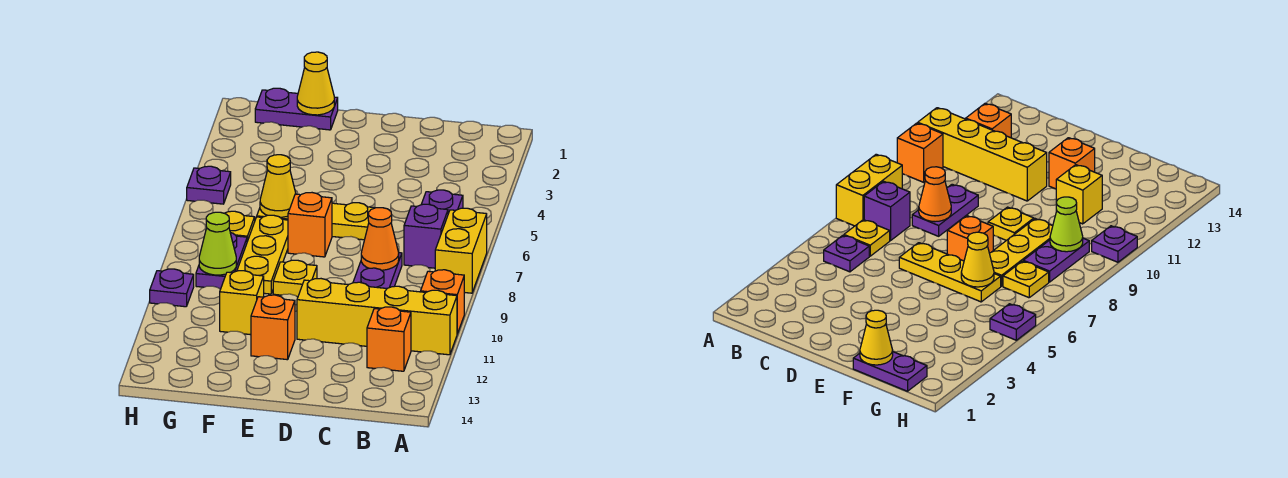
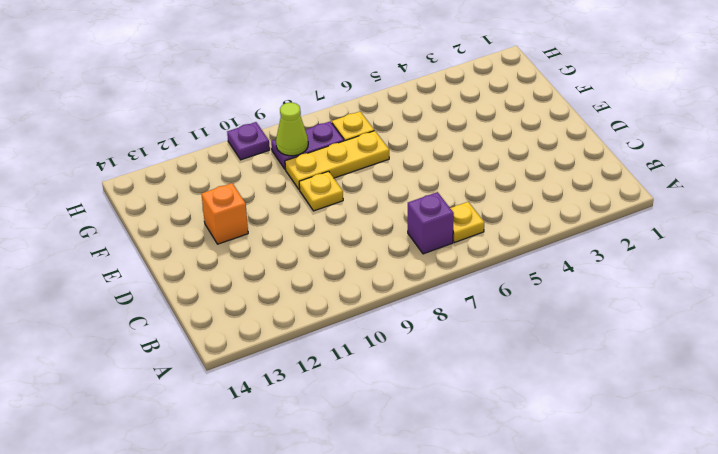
none -> yellow brick A7:A8 level 1
none -> orange brick A10 level 1
none -> yellow brick A11:D11 level 1

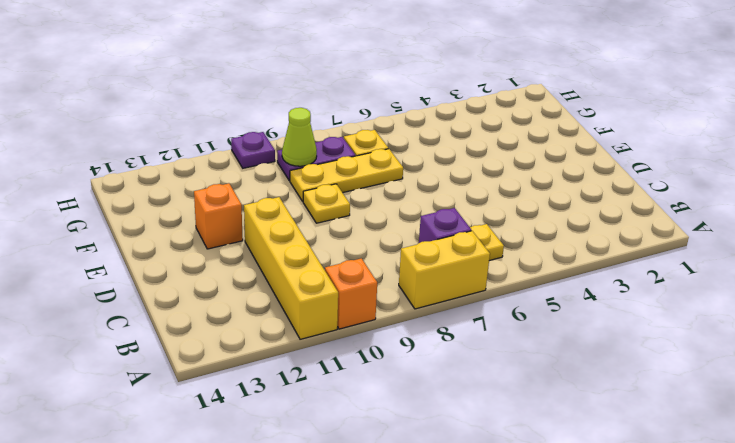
none -> purple plate B5 level 1
none -> orange brick B12 level 1
none -> purple plate C8:C9 level 1

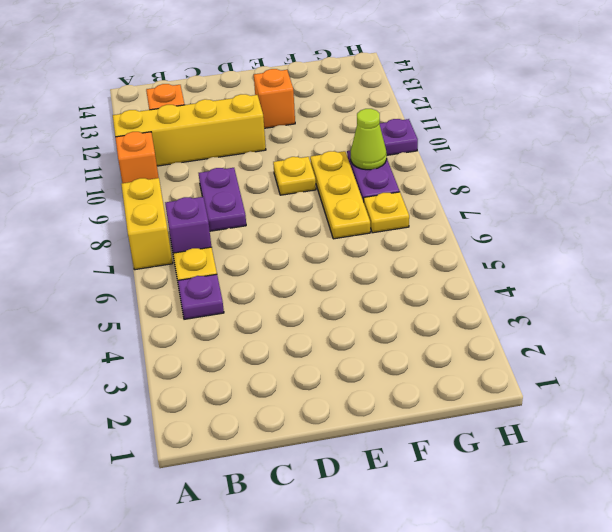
none -> yellow plate D6:F6 level 1
none -> orange brick E7 level 1
none -> purple plate F1:G1 level 1

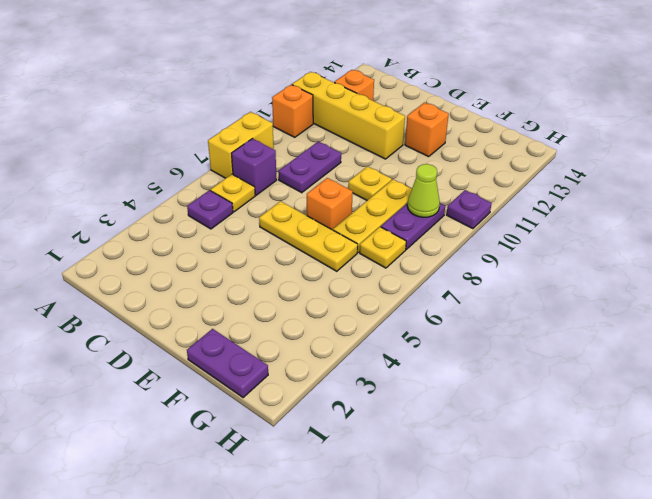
none -> yellow brick F11 level 1
none -> purple plate H5 level 1
none -> orange cone C8 level 2

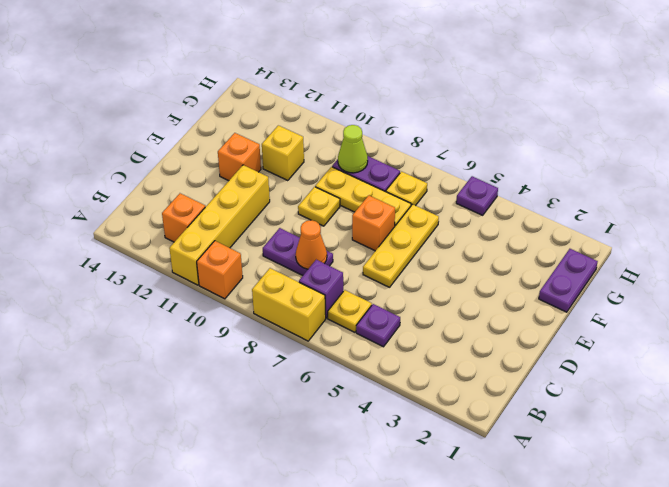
none -> purple plate H10 level 1
none -> yellow cone F1 level 2
none -> yellow cone F6 level 2

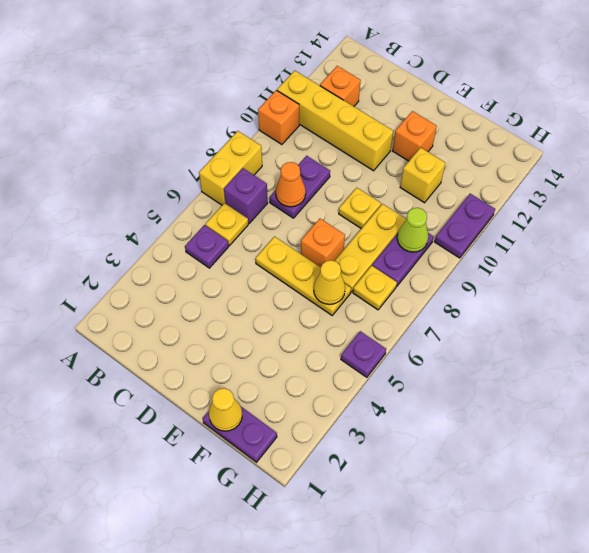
purple plate H10:H11 level 1 -> purple plate H10 level 1

